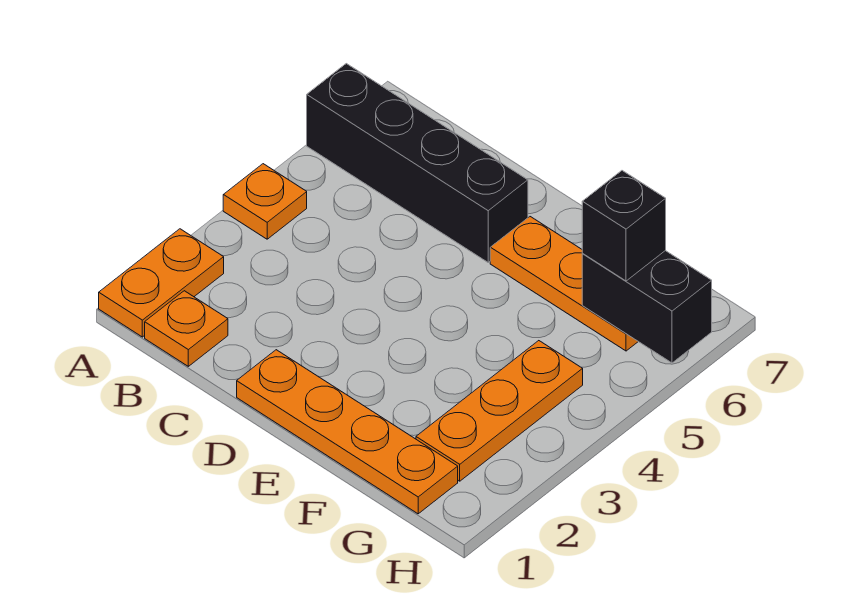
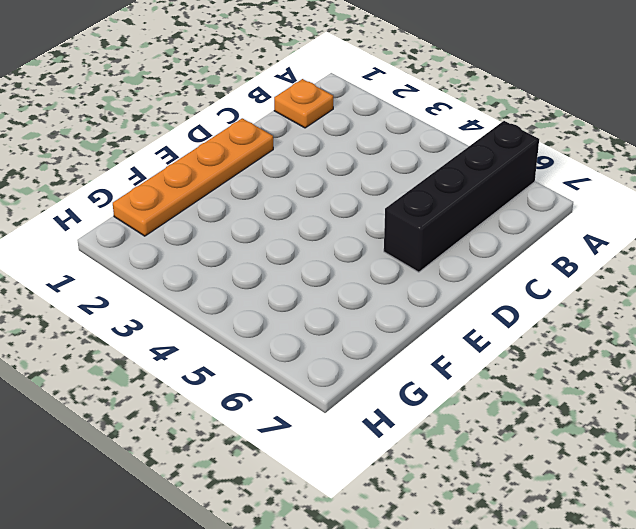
none -> orange plate A1:A2 level 1
none -> orange plate A4 level 1

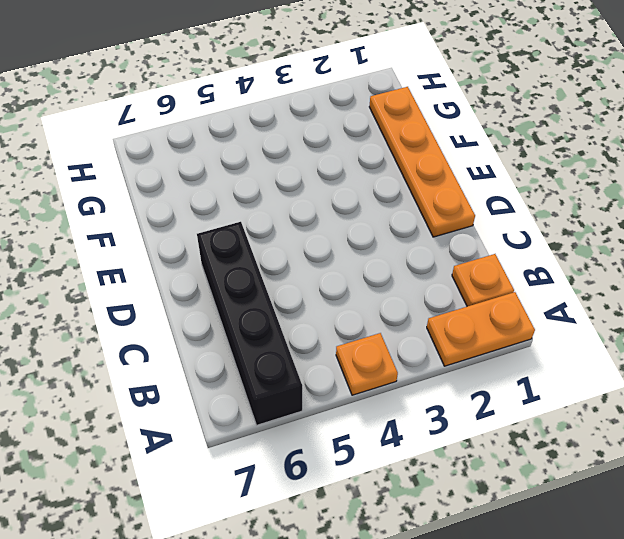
none -> orange plate E6:G6 level 1
none -> orange plate G2:G4 level 1

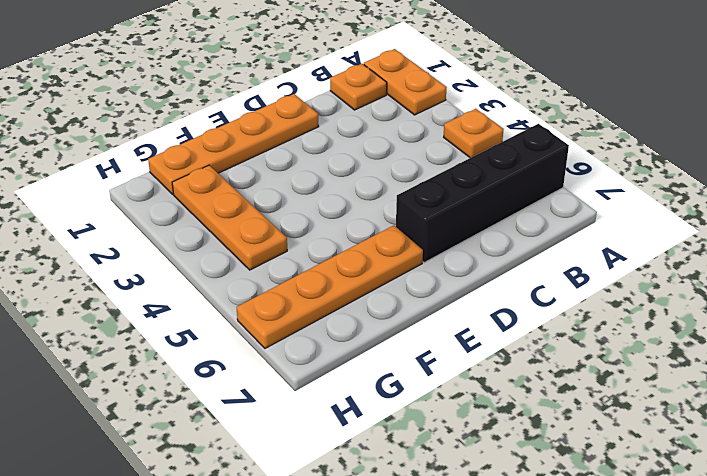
orange plate E6:H6 level 1 -> orange plate E6:G6 level 1
none -> black brick G6:H6 level 2
none -> black brick G6 level 3

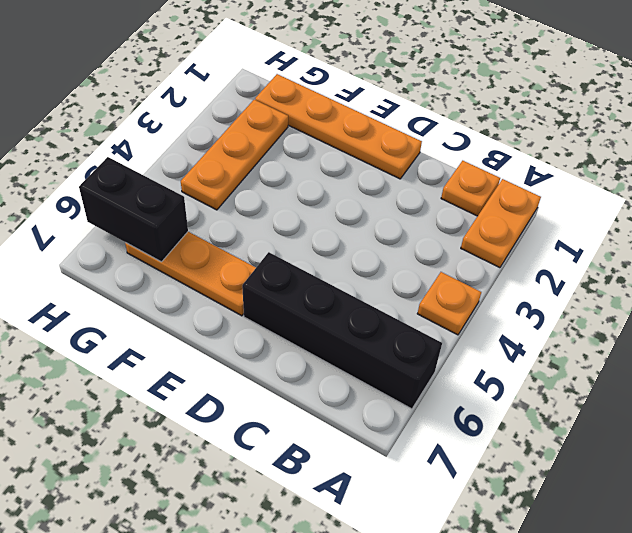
none -> black brick G6 level 3

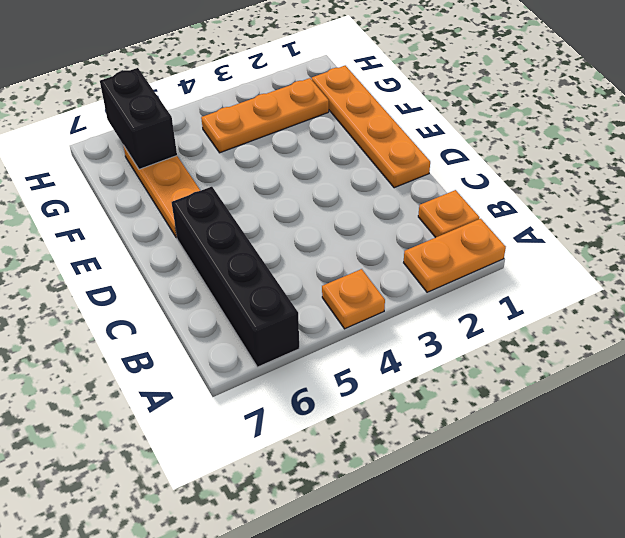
none -> black brick G6 level 3

